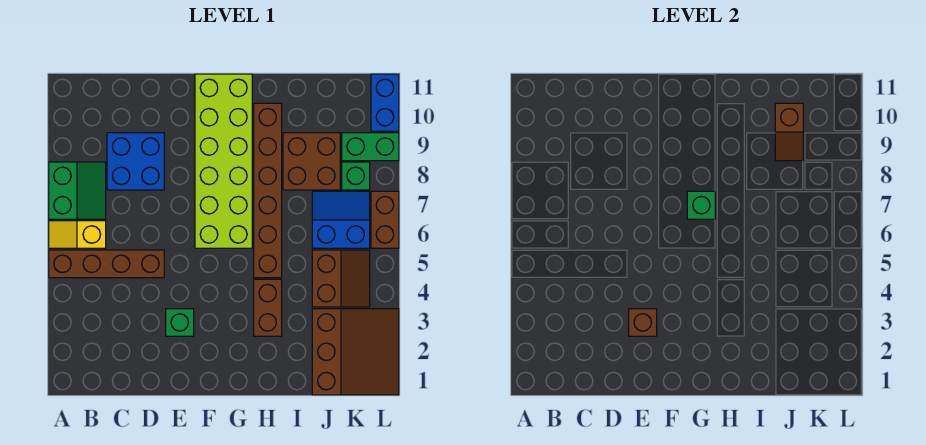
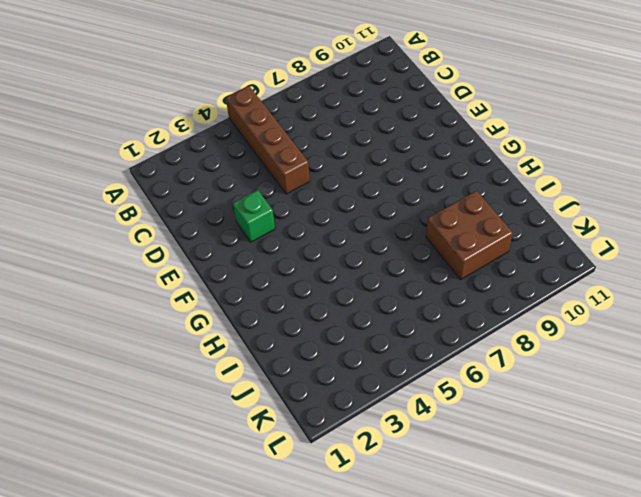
none -> yellow slope A6:B6 level 1 top B
none -> green slope A7:B8 level 1 top A
none -> blue brick C8:D9 level 1

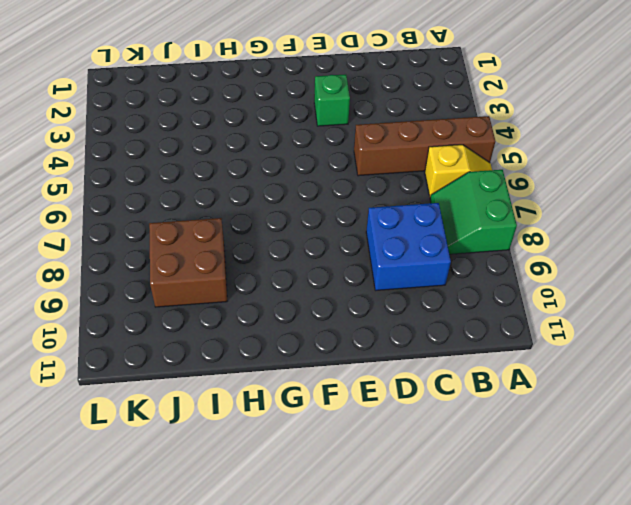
none -> lime brick F6:G11 level 1
none -> brown brick H3:H4 level 1
none -> brown brick H5:H10 level 1

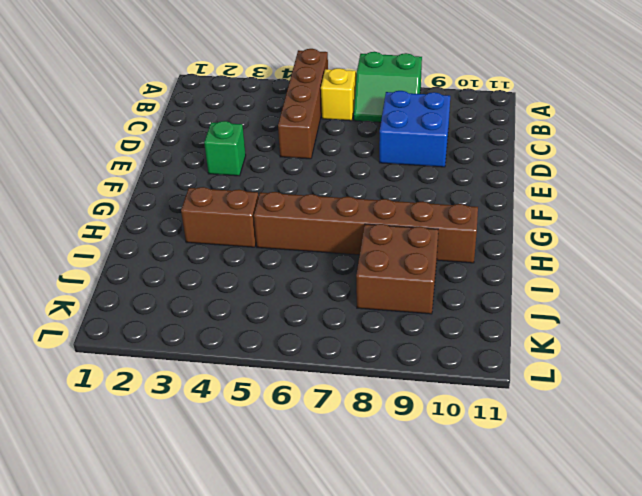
none -> lime brick F6:G11 level 1
none -> brown slope J1:L3 level 1 top J
none -> brown slope J4:K5 level 1 top J

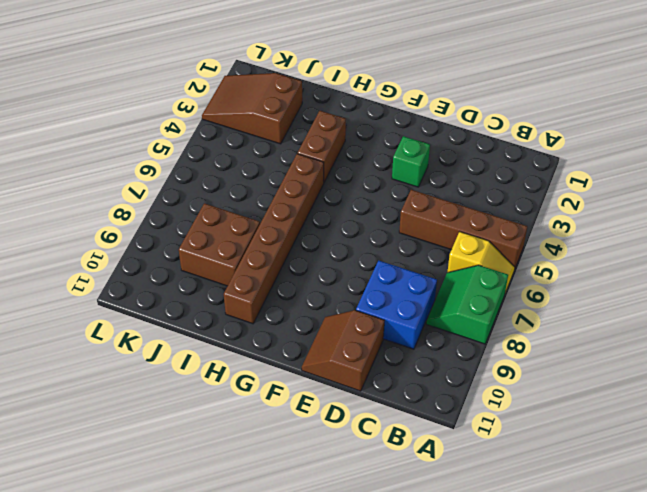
brown slope D10:E11 level 1 top D -> brown slope J4:K5 level 1 top J
brown slope J2:L3 level 1 top J -> brown slope J1:L3 level 1 top J
none -> lime brick F6:G11 level 1
none -> blue slope J6:K7 level 1 top 6
none -> green brick K8 level 1

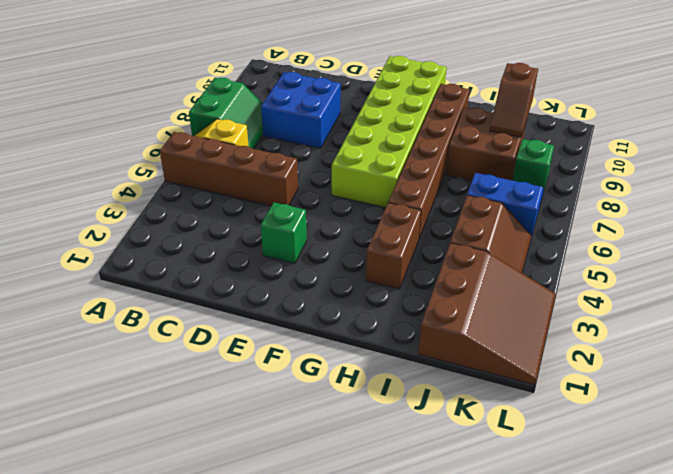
none -> green brick K9:L9 level 1
none -> brown brick L6:L7 level 1
none -> blue brick L10:L11 level 1

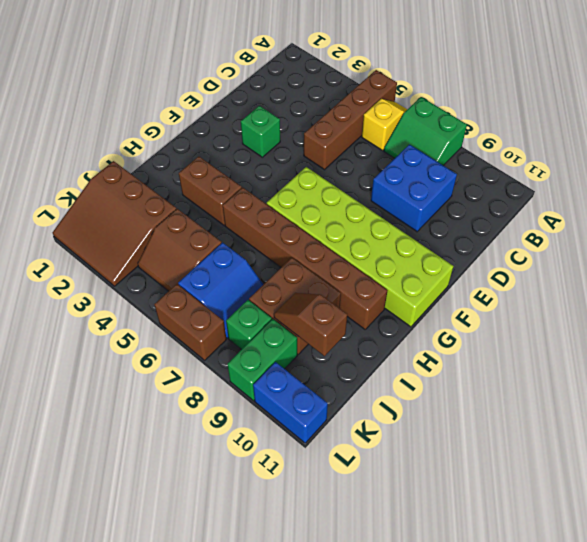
none -> brown brick E3 level 2
none -> green brick G7 level 2

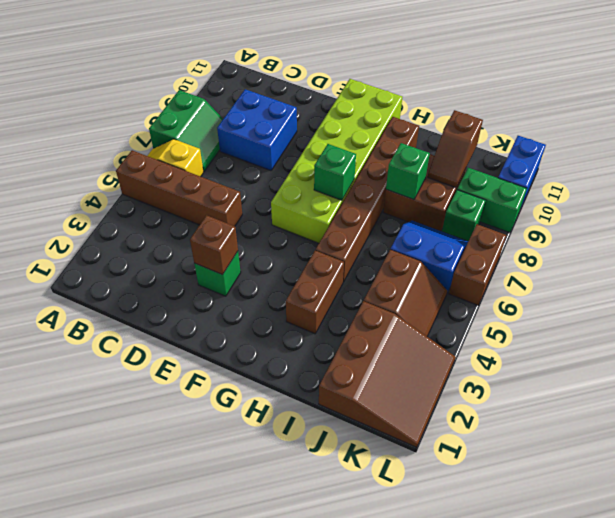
green brick I8 level 2 -> none

